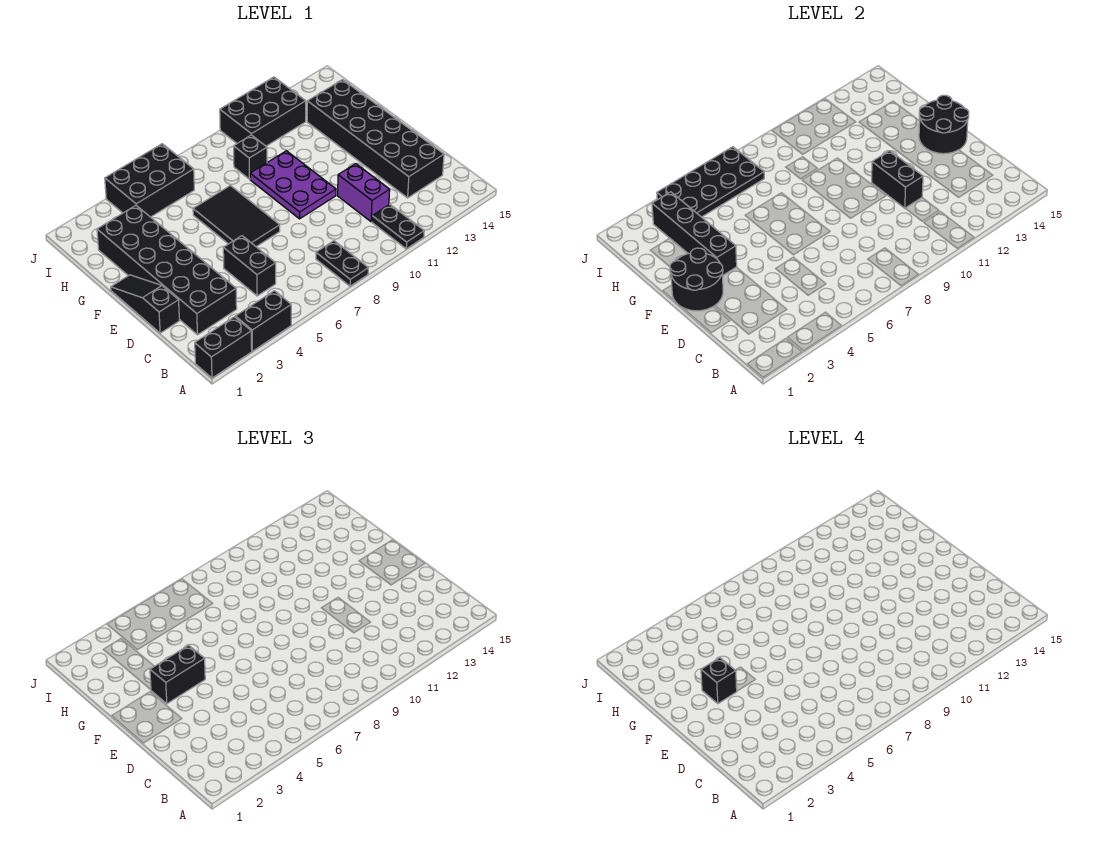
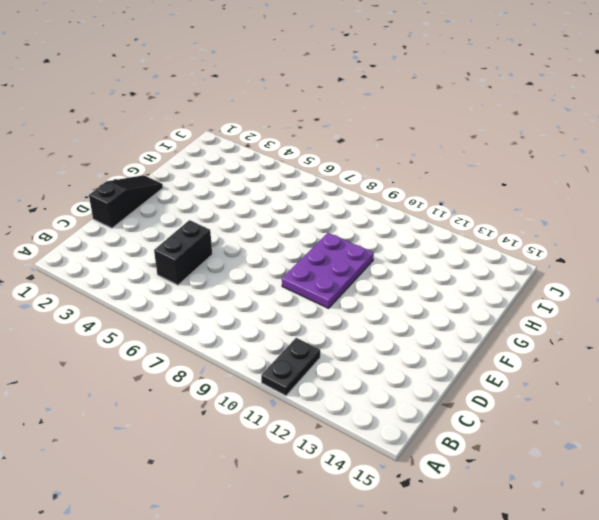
none -> black brick A1:A2 level 1
none -> black brick A3:A4 level 1
none -> black plate A8:B8 level 1

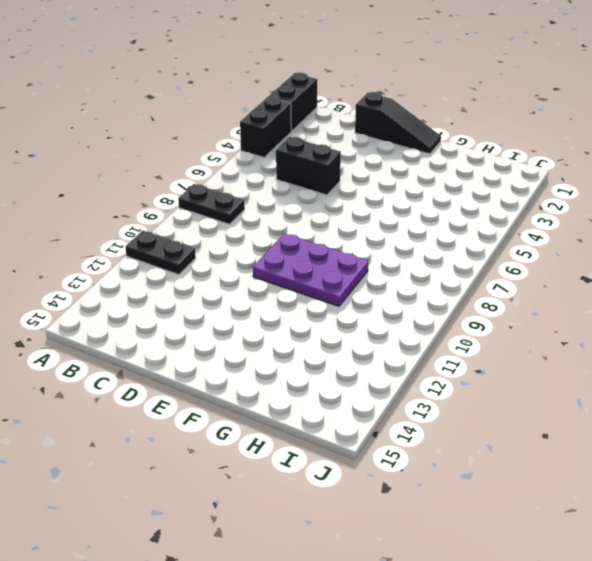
none -> black brick C2:H3 level 1
none -> purple brick C11:D11 level 1
none -> black brick C13:H14 level 1

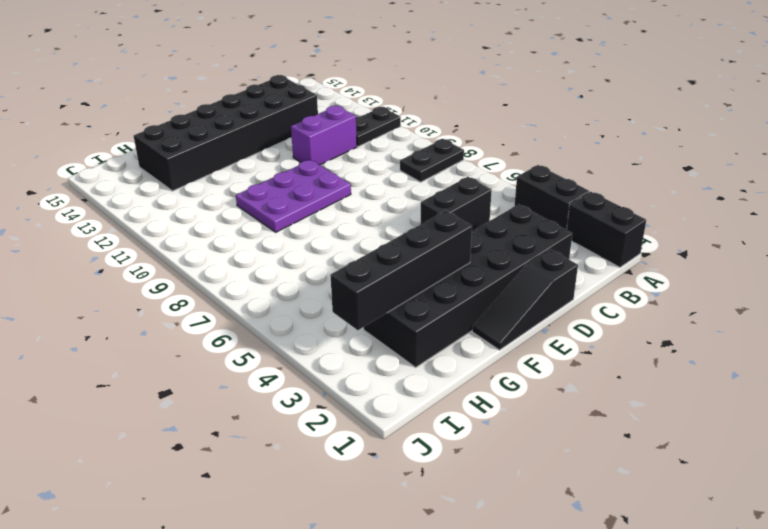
none -> black tile E6:G7 level 1
none -> black brick H9 level 1
none -> black brick I4:J6 level 1

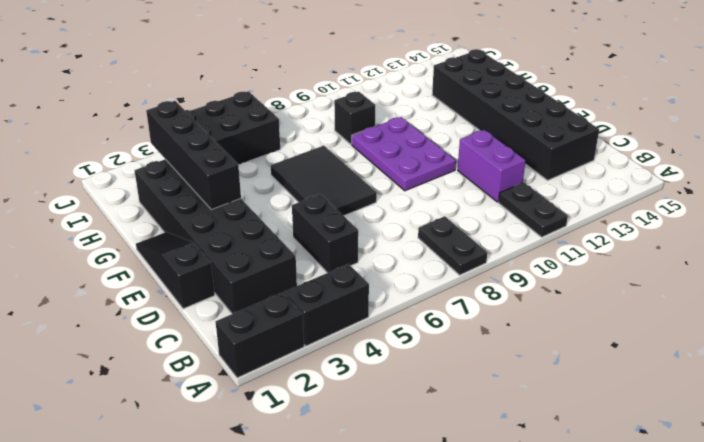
none -> black brick I10:J12 level 1
none -> black brick D11:E11 level 2
none -> black round brick E1:F2 level 2

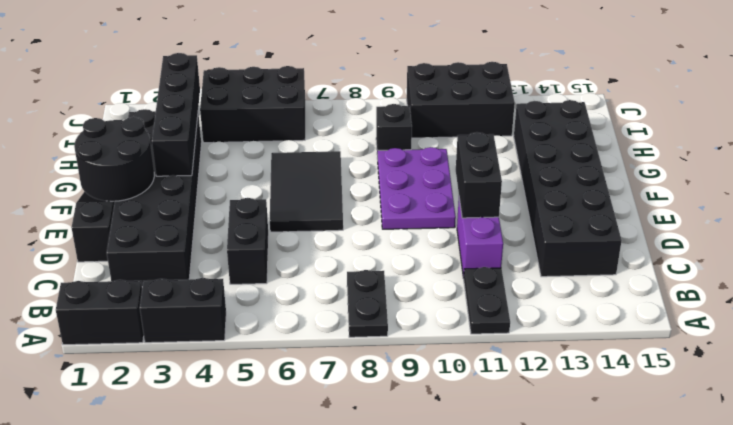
none -> black round brick E14:F15 level 2
none -> black plate I4:J7 level 2
none -> black brick F3:F4 level 3

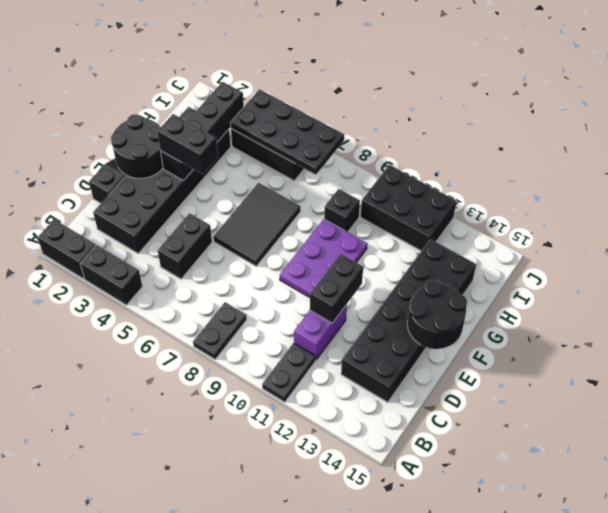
none -> black brick F3 level 4

